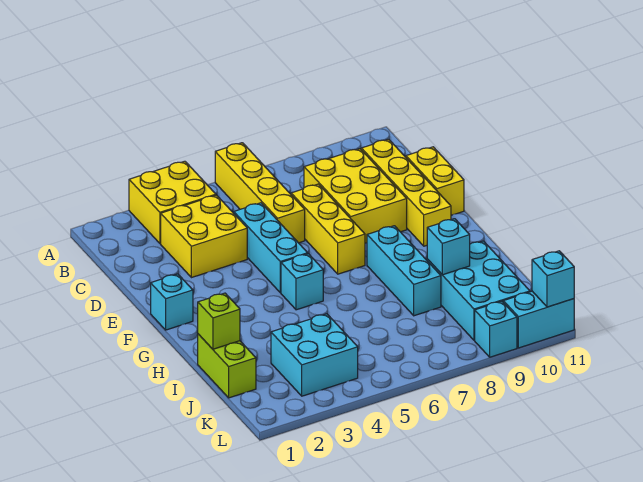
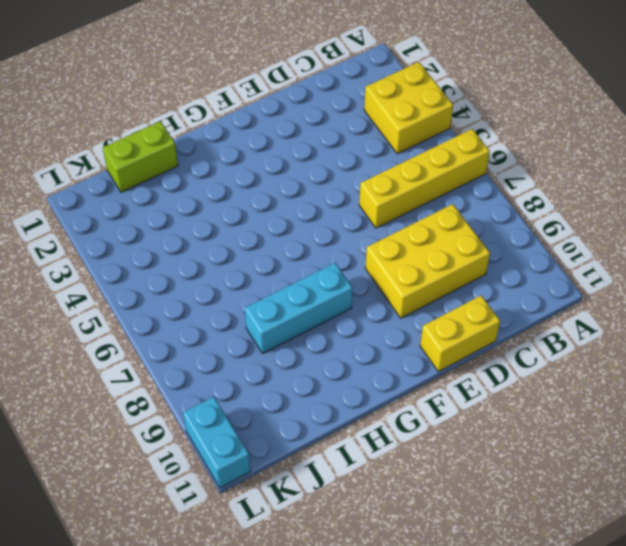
none -> yellow brick C3:D4 level 1
none -> yellow brick C10:F10 level 1
none -> cyan brick D5:F5 level 1

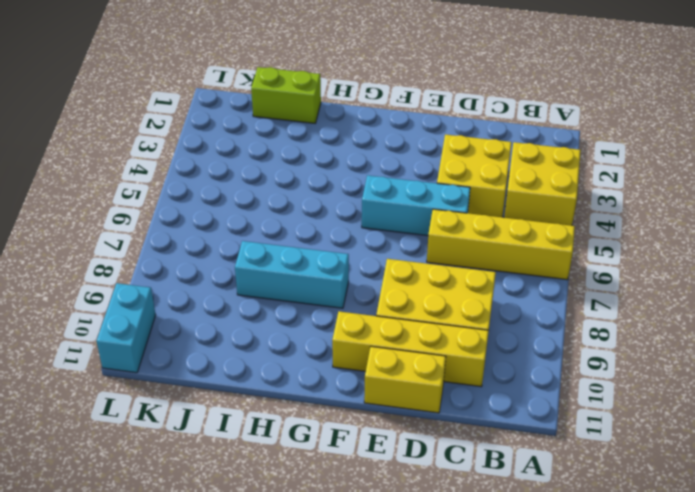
none -> yellow brick D7:F7 level 1
none -> cyan brick F1 level 1
none -> cyan brick G5 level 1

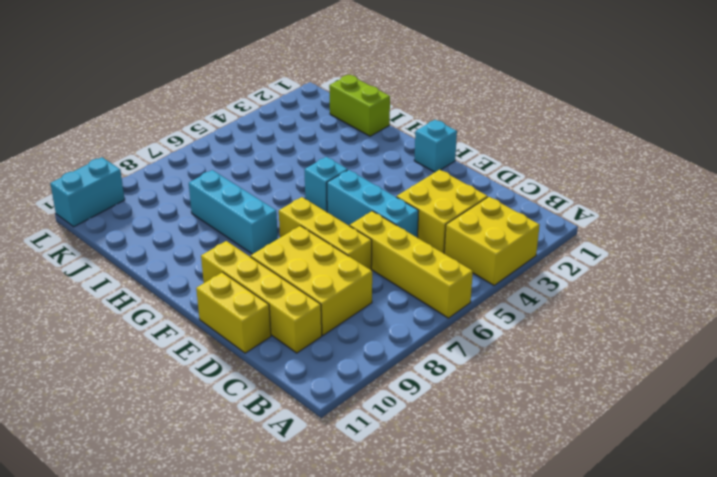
none -> cyan brick I9:K10 level 1
none -> cyan brick J3:K4 level 1
none -> cyan brick L9 level 1

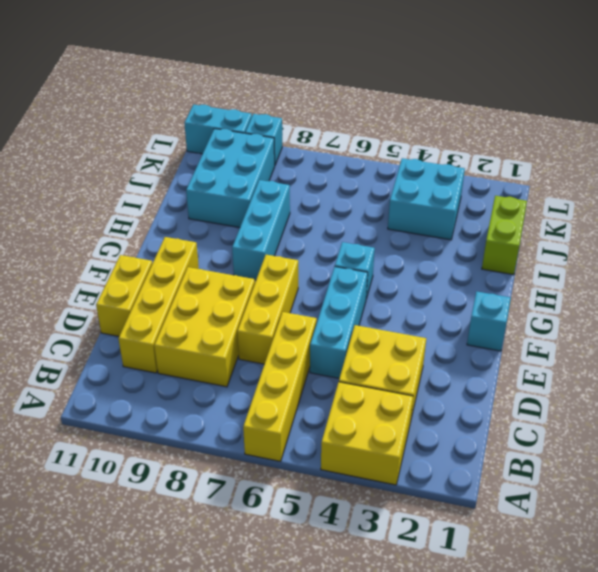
none -> lime brick I1 level 2
none -> cyan brick I9 level 2
none -> cyan brick L11 level 2

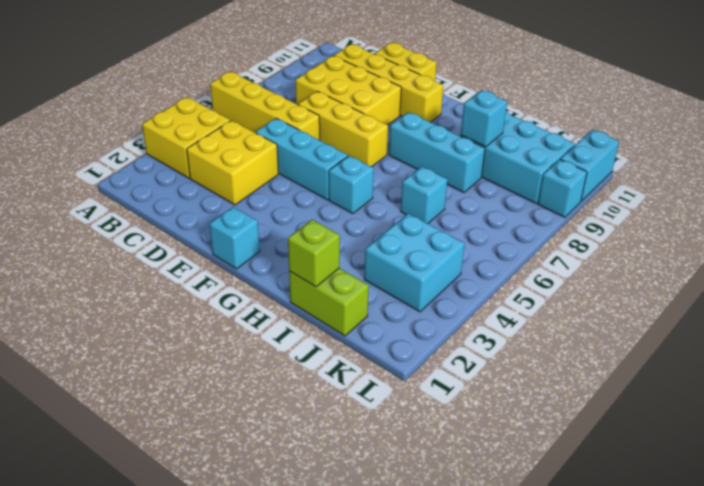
cyan brick I6 level 1 -> cyan brick L11 level 2

